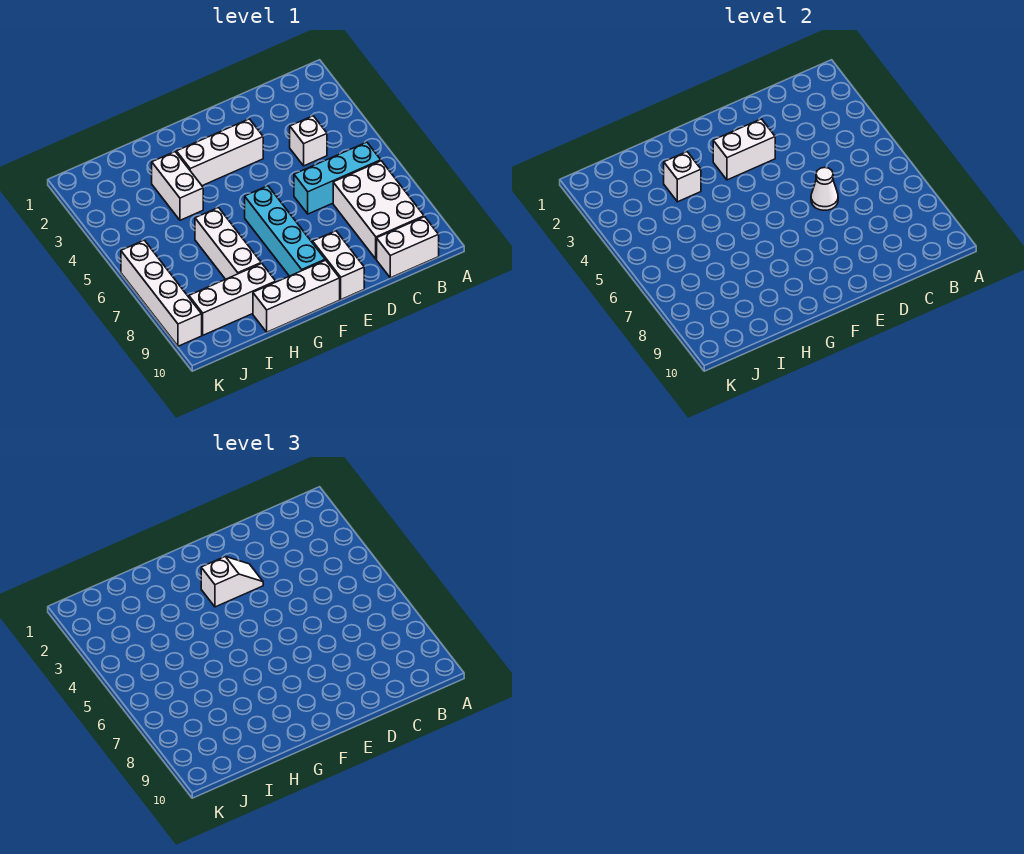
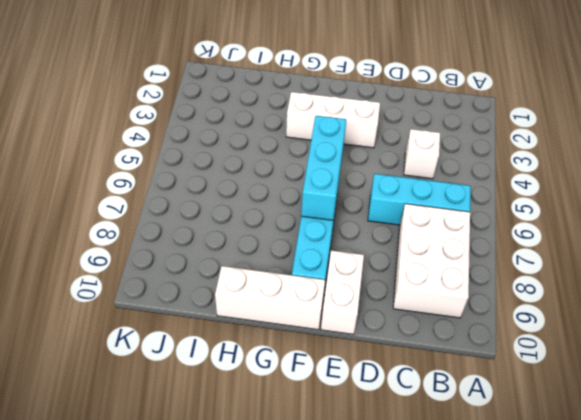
cyan brick F5:F7 level 2 -> none
none -> white brick B10:C10 level 1
none -> white brick H3:H4 level 1
none -> white brick H6:H8 level 1

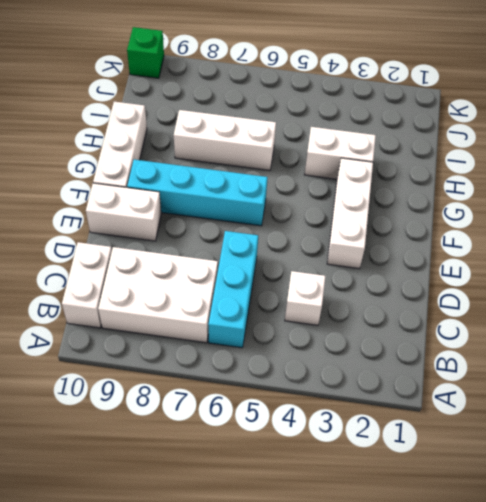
green brick K10 level 1 -> none
none -> white brick H9:J9 level 1
none -> white brick K6:K9 level 1
none -> white cone D6 level 2

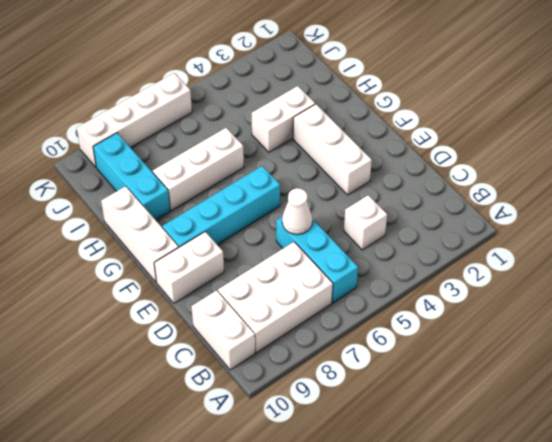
cyan brick H9:J9 level 1 -> white brick H9:J9 level 1
none -> white brick E3:F3 level 2
none -> white brick H3 level 2
none -> white slope E3:F3 level 3 top F

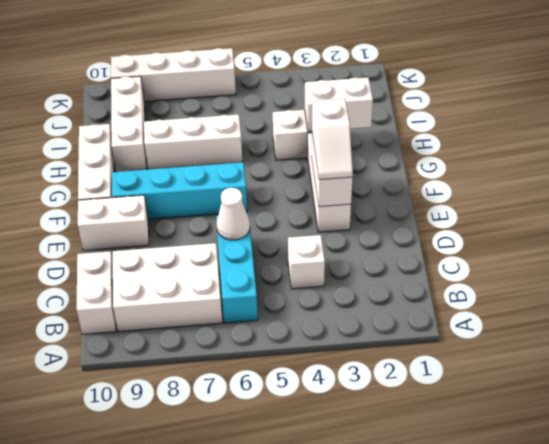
white brick H2:H3 level 2 -> white brick H3 level 2

